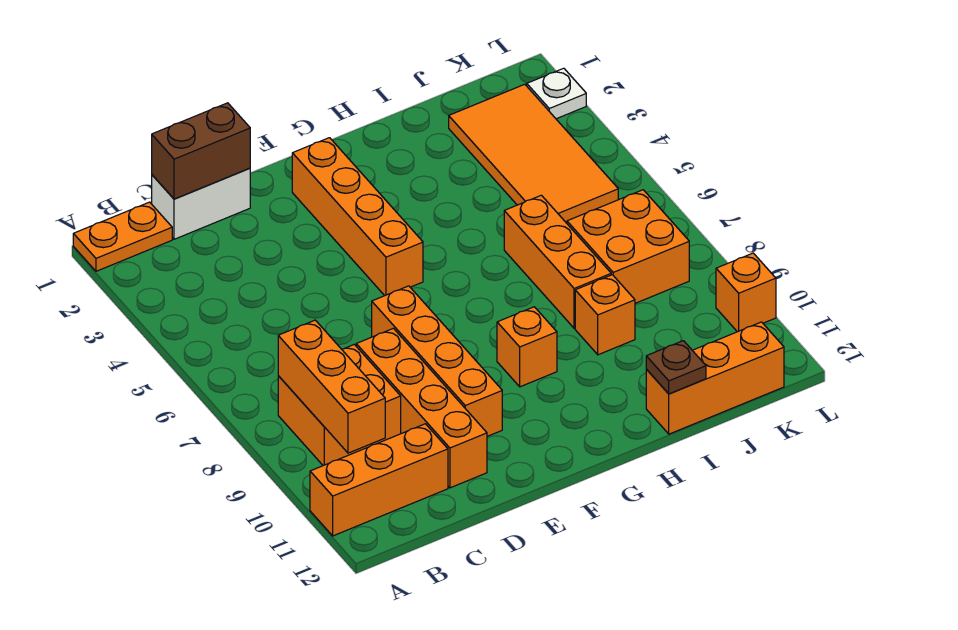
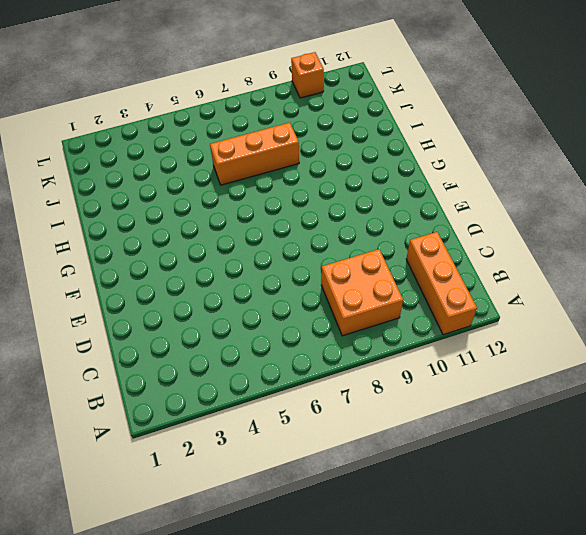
none -> orange plate A1:B1 level 1
none -> white brick C1:D1 level 1
none -> orange brick D8:D11 level 1

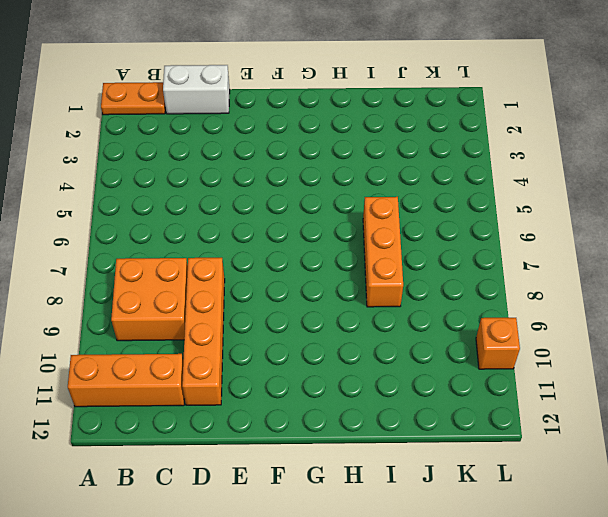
none -> orange brick E7:E10 level 1
none -> orange brick F2:F5 level 1
none -> orange brick G9 level 1

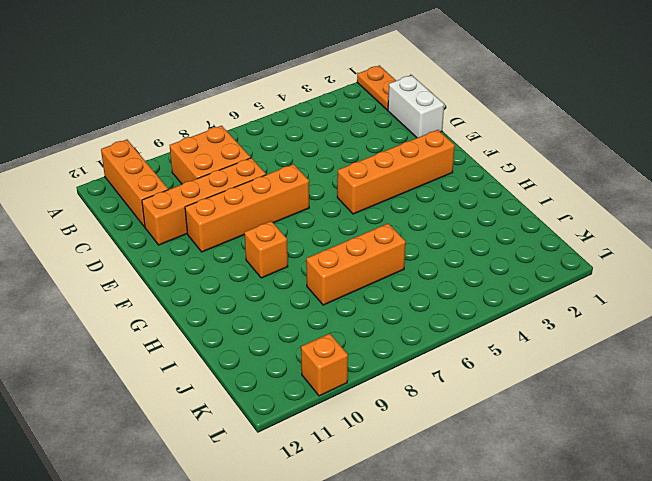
none -> orange brick I9 level 1
none -> orange brick I12:K12 level 1
none -> orange tile J2:K5 level 1

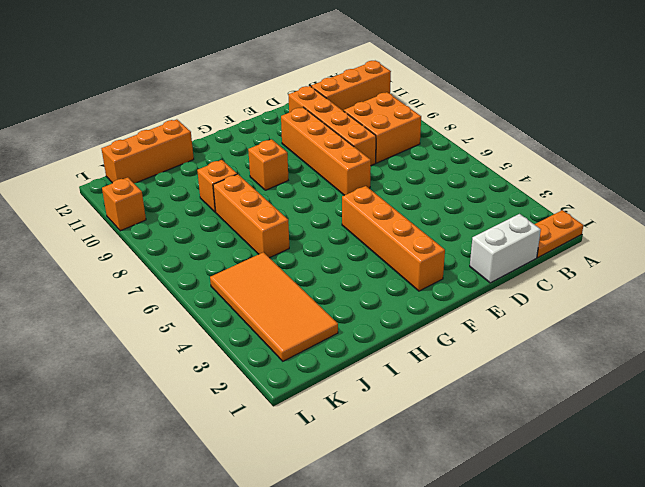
none -> orange brick J7:K8 level 1
none -> white plate L2 level 1
none -> orange brick B8:B10 level 2

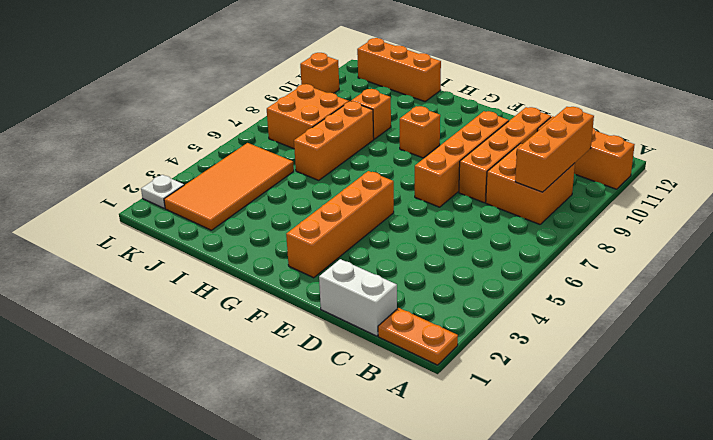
none -> brown brick C1:D1 level 2
none -> brown plate I12 level 2

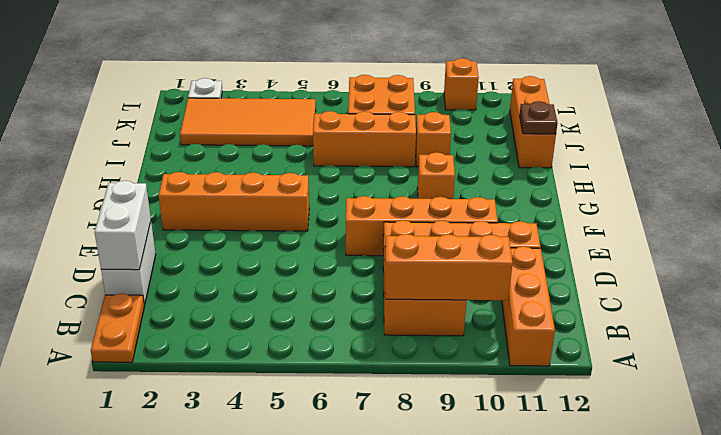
white brick C1:D1 level 2 -> brown brick C1:D1 level 2

